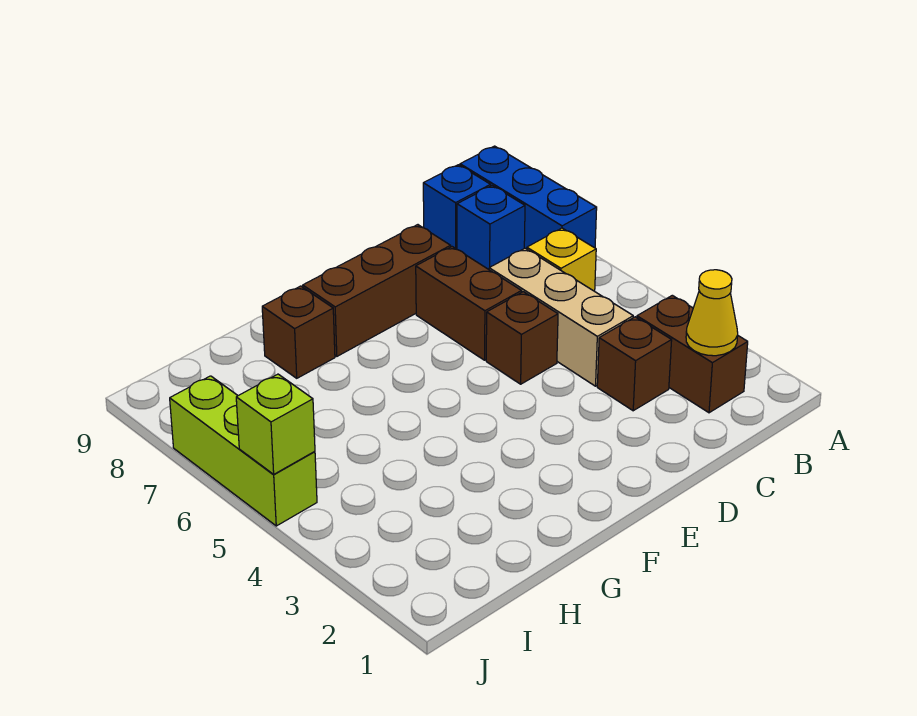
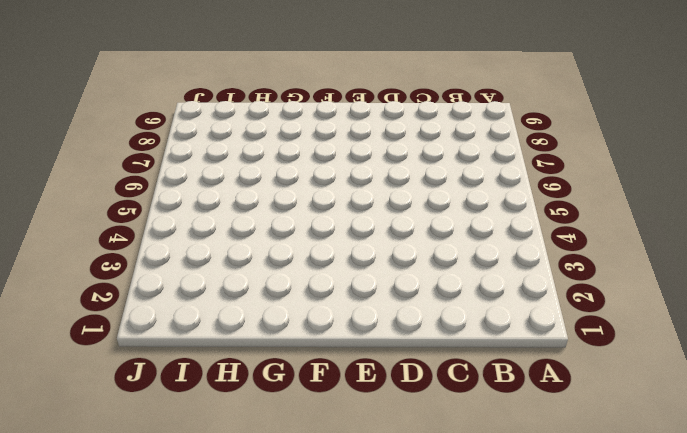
none -> blue brick A7:A9 level 1
none -> brown brick B2:B3 level 1
none -> yellow brick B6 level 1

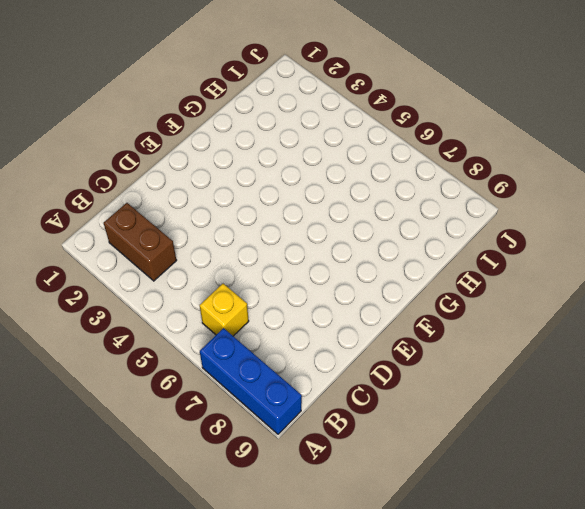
none -> blue brick B8 level 1
none -> blue brick B9 level 1
none -> brown brick C3 level 1

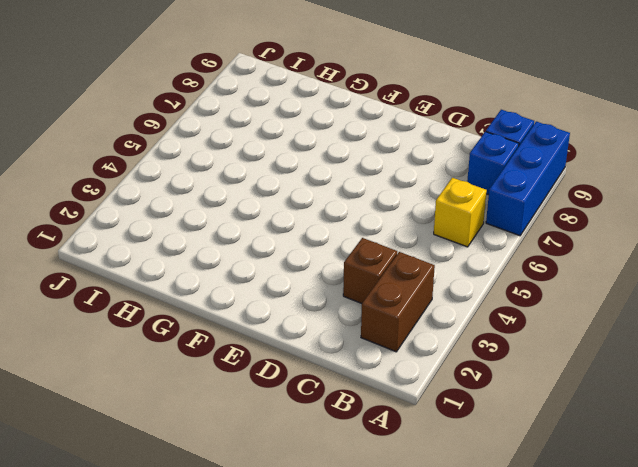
none -> tan brick C4:C6 level 1
none -> brown brick D5 level 1
none -> brown brick D6:D7 level 1

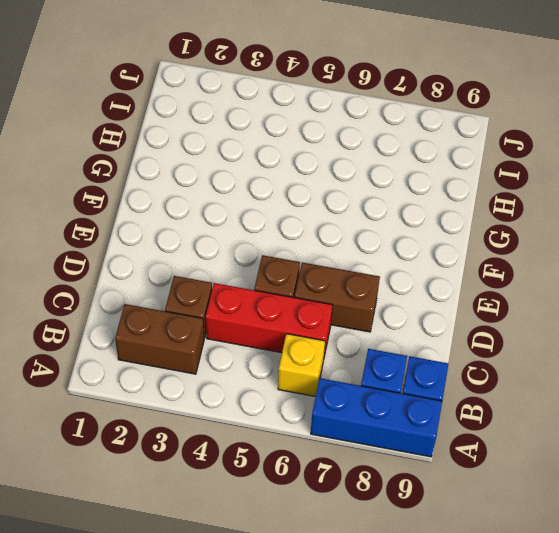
red brick C4:C6 level 1 -> tan brick C4:C6 level 1
none -> brown brick D8:F8 level 1
none -> brown brick G8 level 1
none -> lime brick J5:J7 level 1

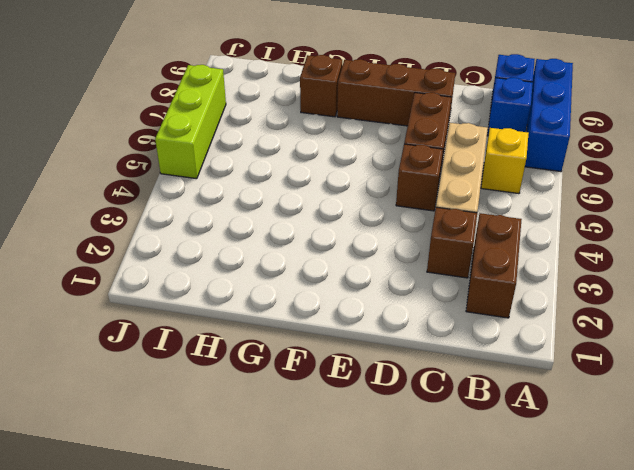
none -> yellow cone B2 level 2
none -> lime brick J5 level 2

